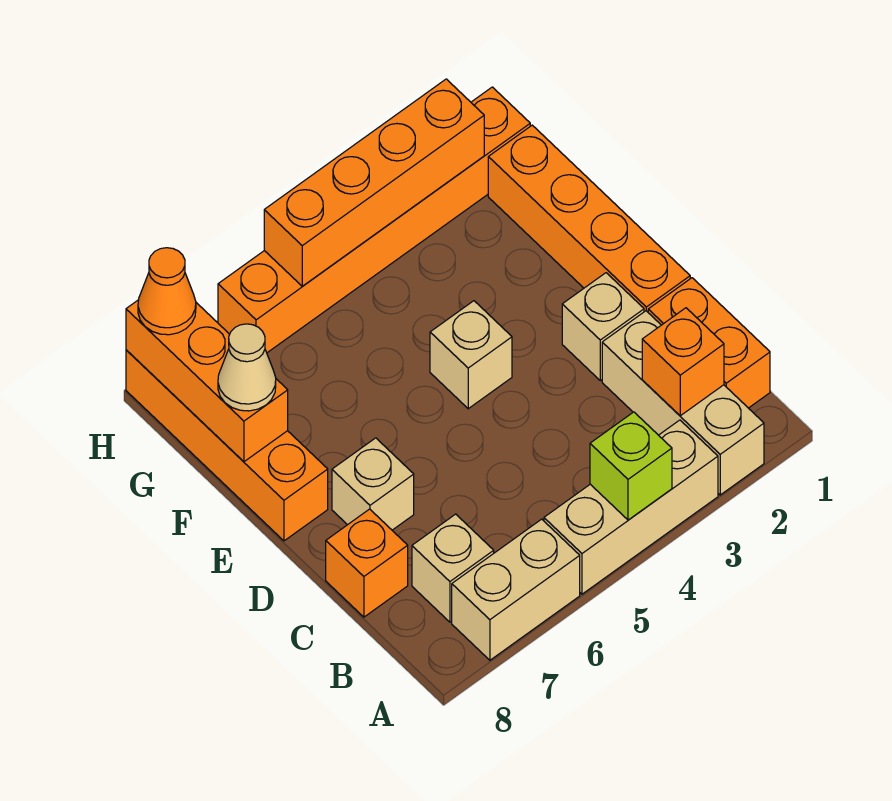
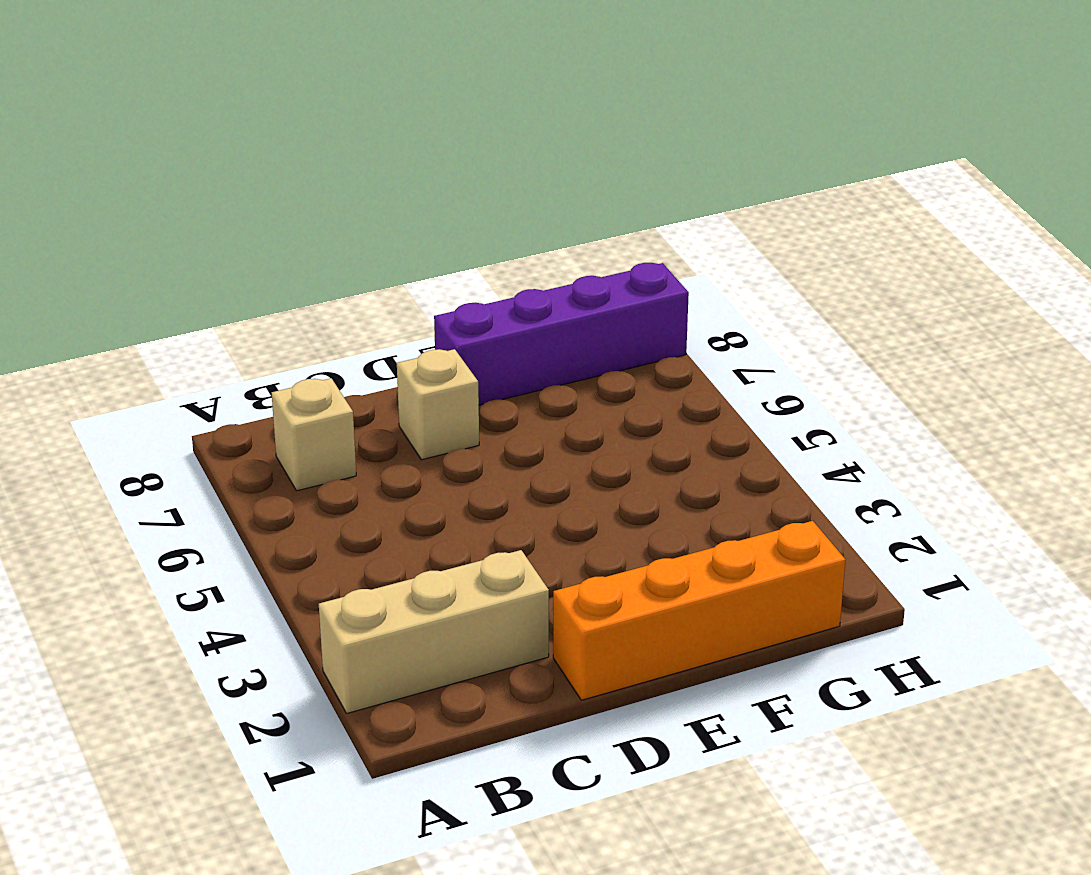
purple brick E8:H8 level 1 -> orange brick E8:H8 level 1
none -> tan brick A3:A5 level 1
none -> tan brick A6:A7 level 1
none -> orange brick B1:C1 level 1

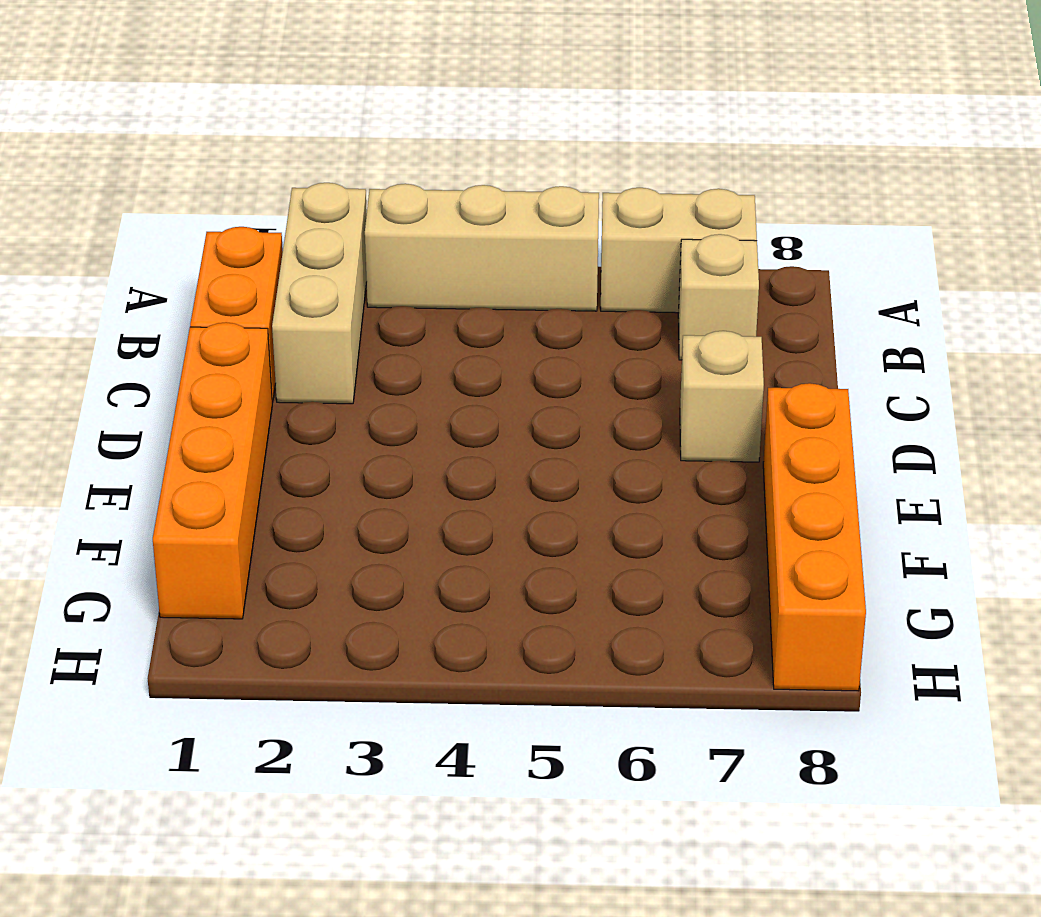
none -> orange brick C8 level 1
none -> tan brick D2 level 1
none -> tan brick E4 level 1

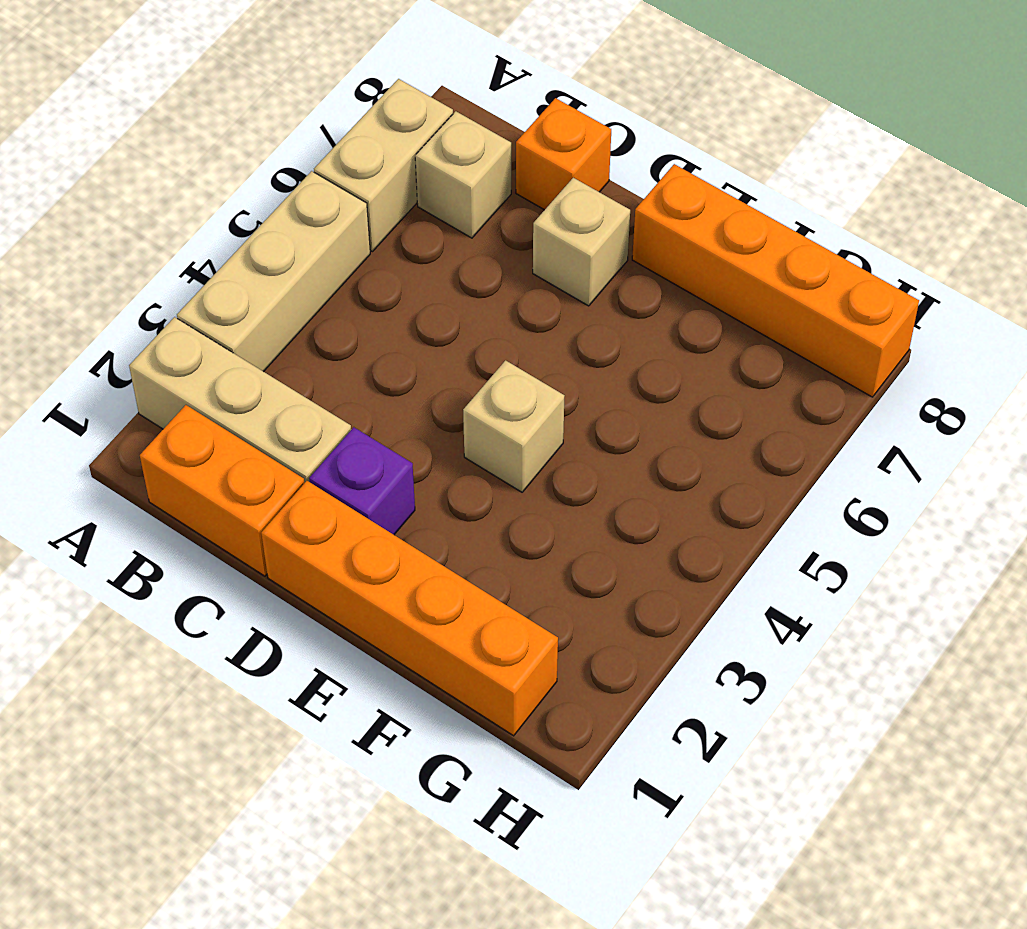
purple brick D2 level 1 -> tan brick D2 level 1
none -> orange brick H1:H6 level 1
none -> lime brick A4 level 2
none -> orange brick B2 level 2

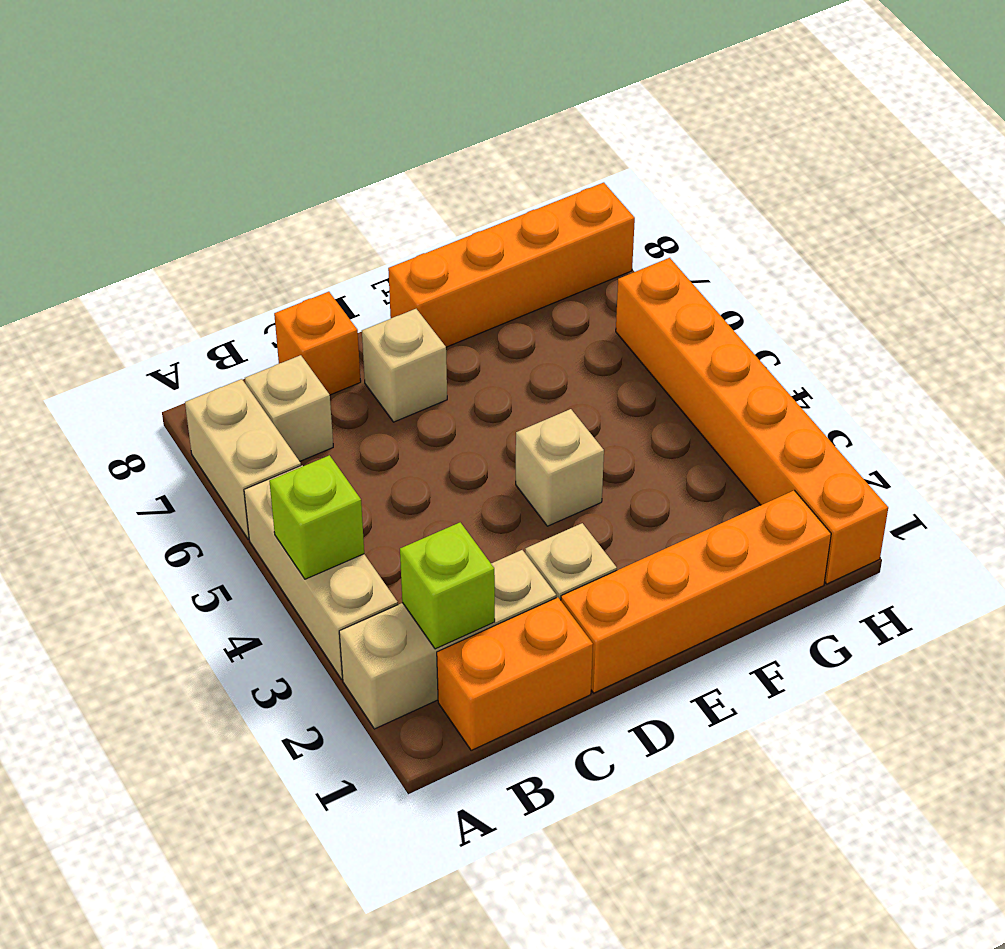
lime brick B2 level 2 -> orange brick B2 level 2
none -> orange brick F8:H8 level 2
none -> orange brick H2:H5 level 2
none -> tan cone F8 level 3

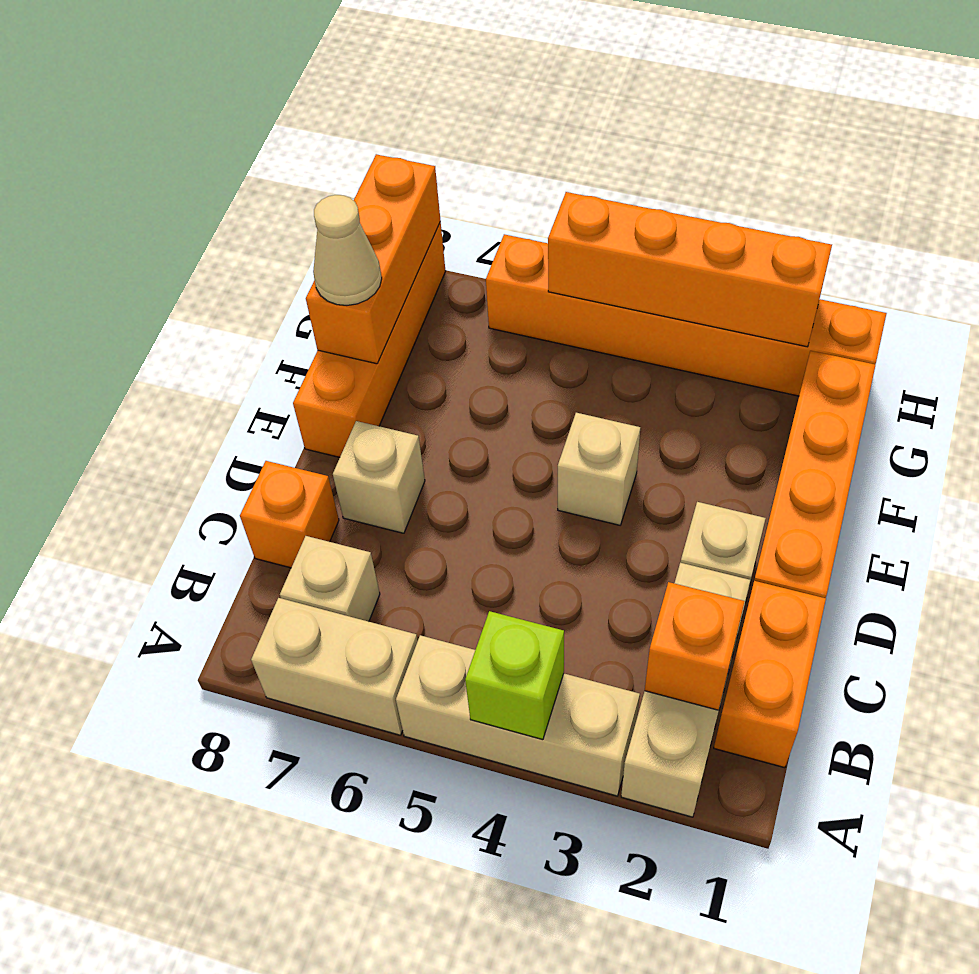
none -> orange cone H8 level 3

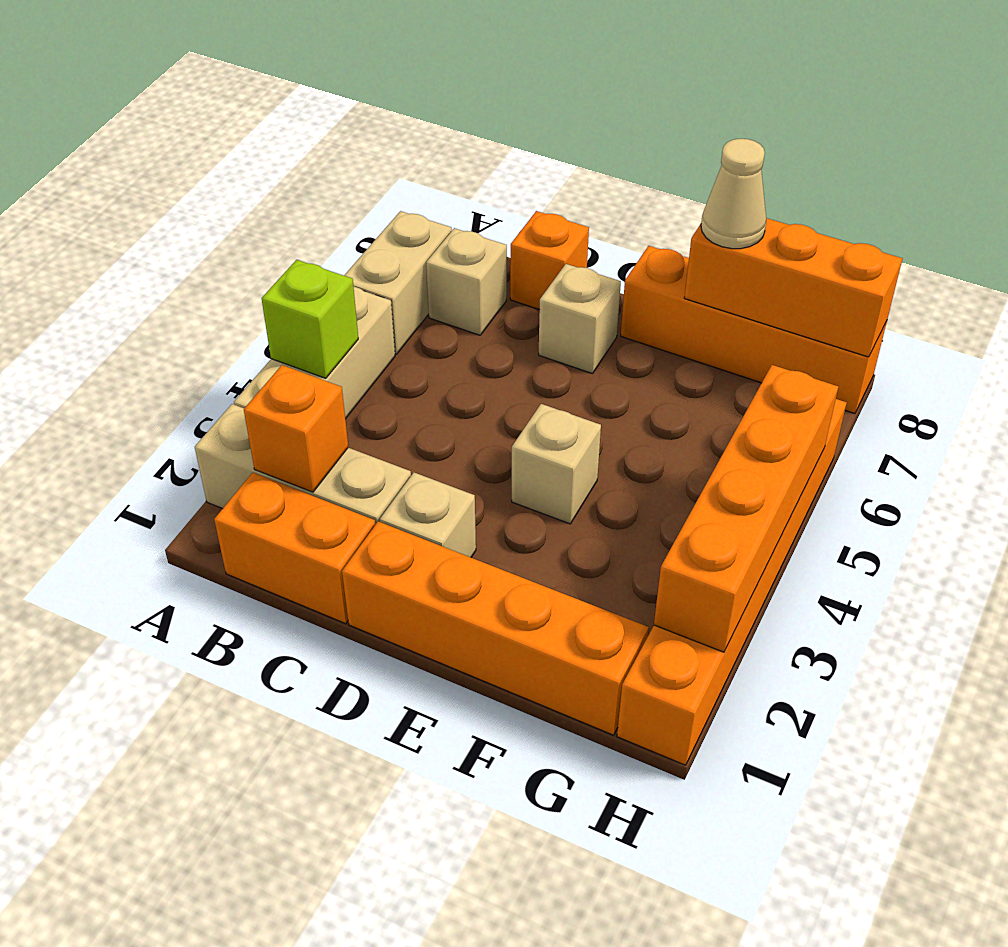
none -> orange cone H8 level 3

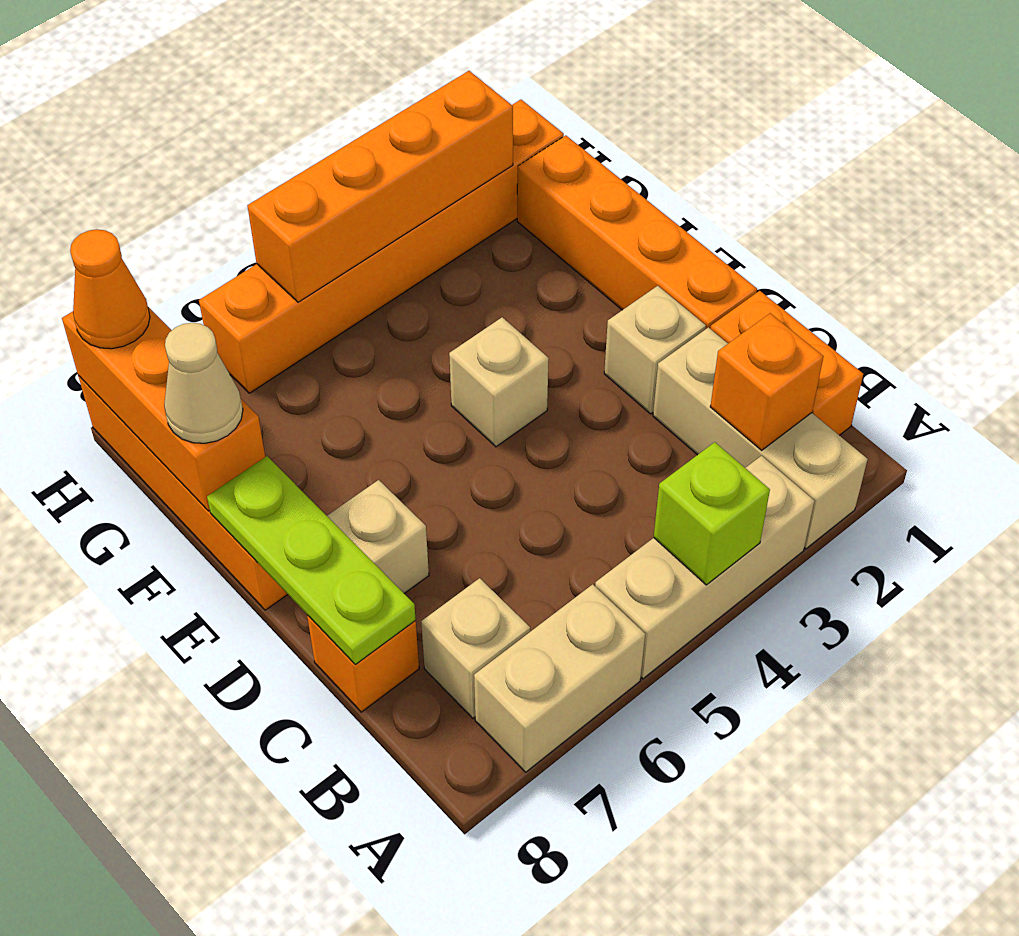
lime plate C8:E8 level 2 -> none

